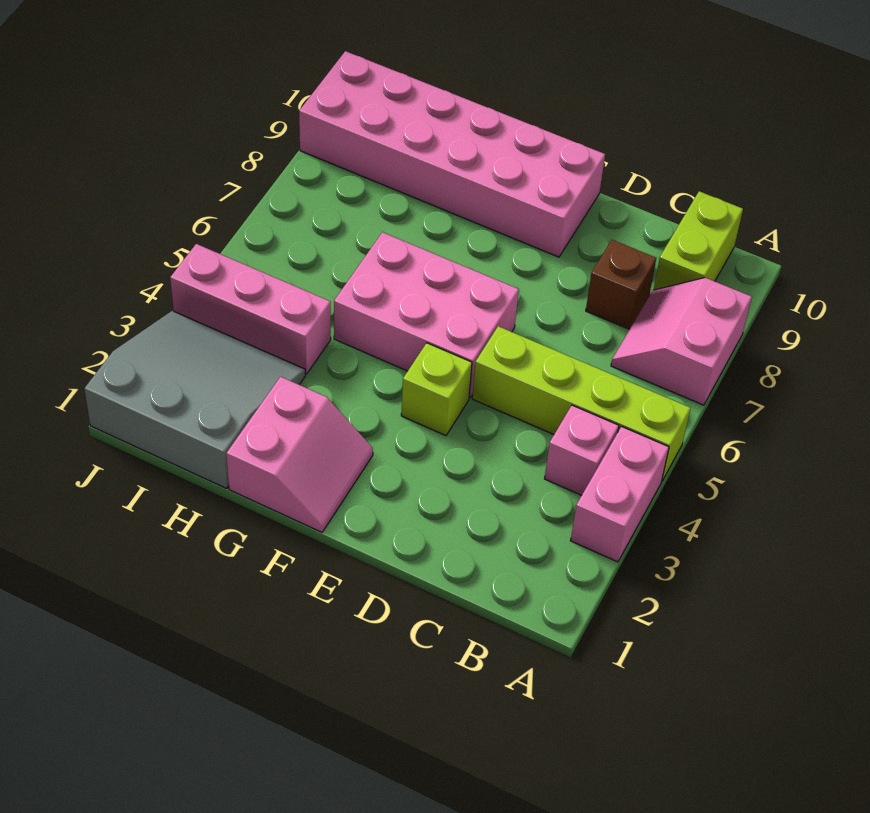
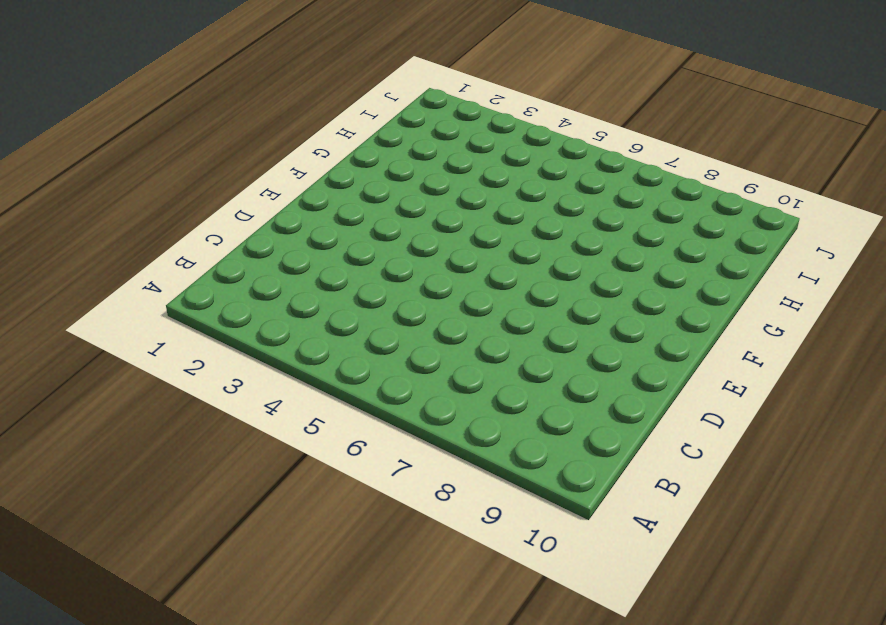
none -> pink brick A3:A4 level 1
none -> lime brick A5:D5 level 1
none -> pink slope A7:B8 level 1 top A

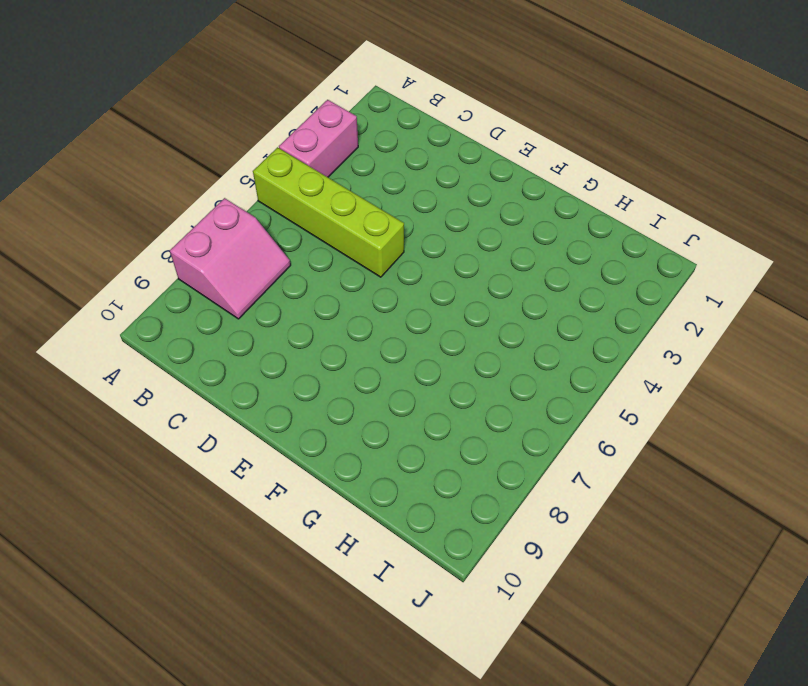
none -> pink brick B4 level 1
none -> lime brick B9:B10 level 1
none -> brown brick C8 level 1

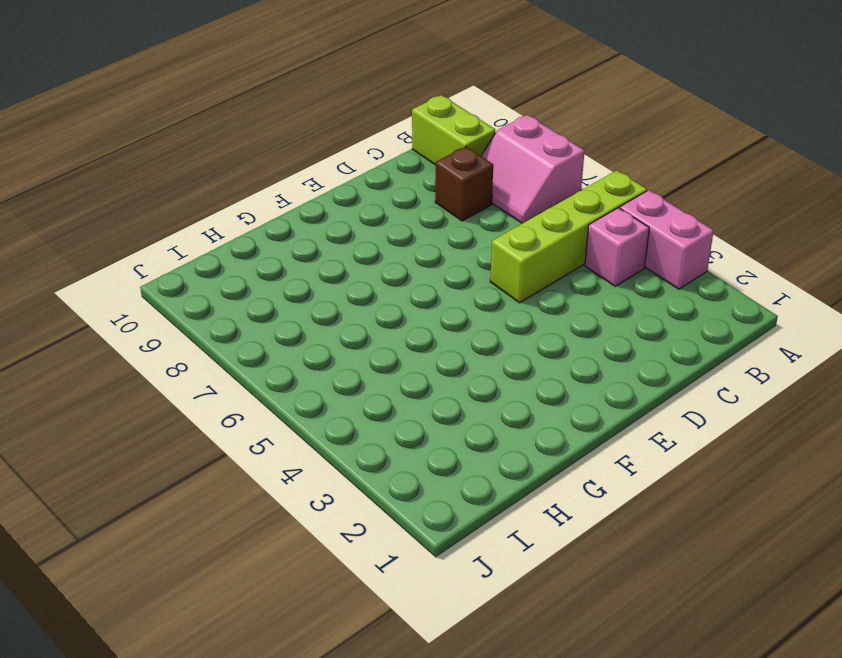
none -> lime brick E4 level 1
none -> pink brick E5:G6 level 1
none -> pink brick E9:J10 level 1

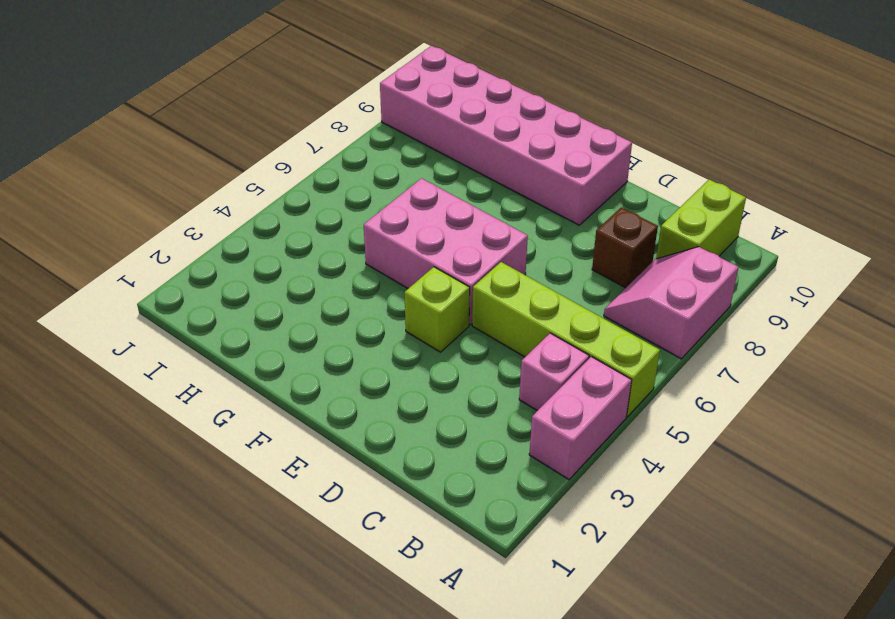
none -> pink slope F1:G2 level 1 top G
none -> grey slope H1:J3 level 1 top 1
none -> pink brick H4:J4 level 1

